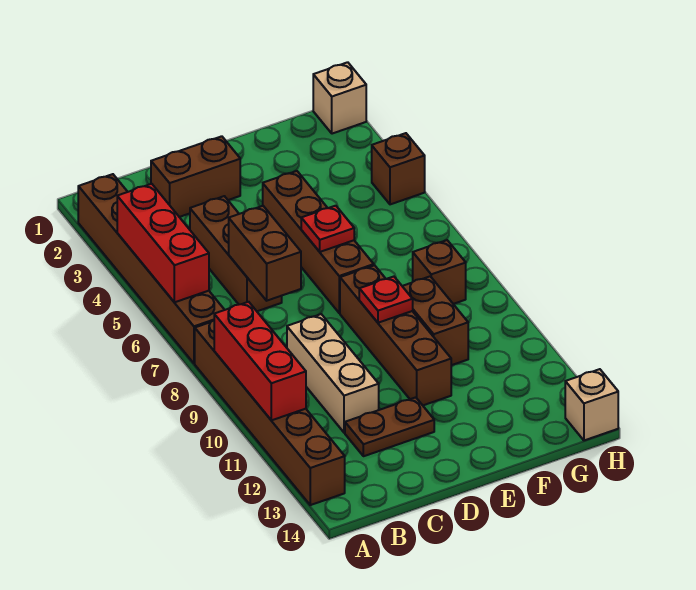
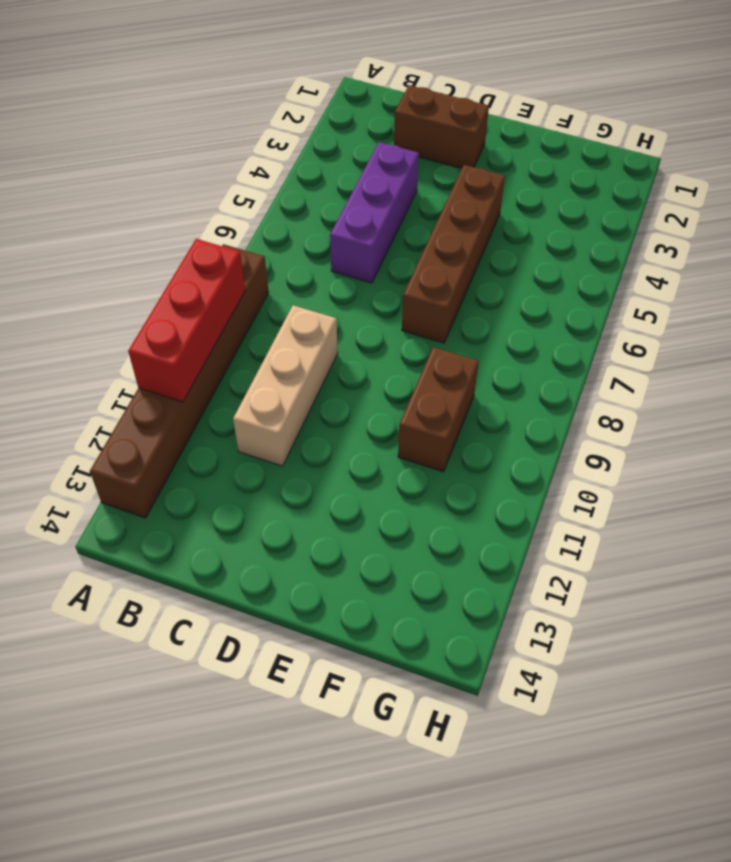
purple brick C4:C6 level 1 -> brown brick C4:C6 level 1
none -> brown brick A2:A7 level 1
none -> brown plate C12:D12 level 1
none -> brown brick E8:E11 level 1

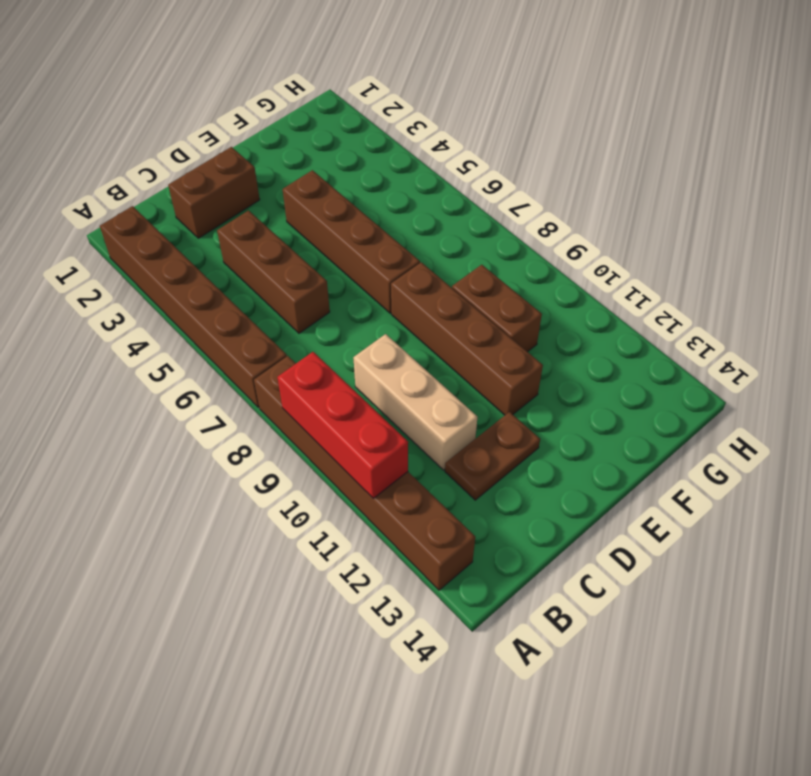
none -> brown brick G8 level 1
none -> tan brick H1 level 1
none -> brown brick H4 level 1

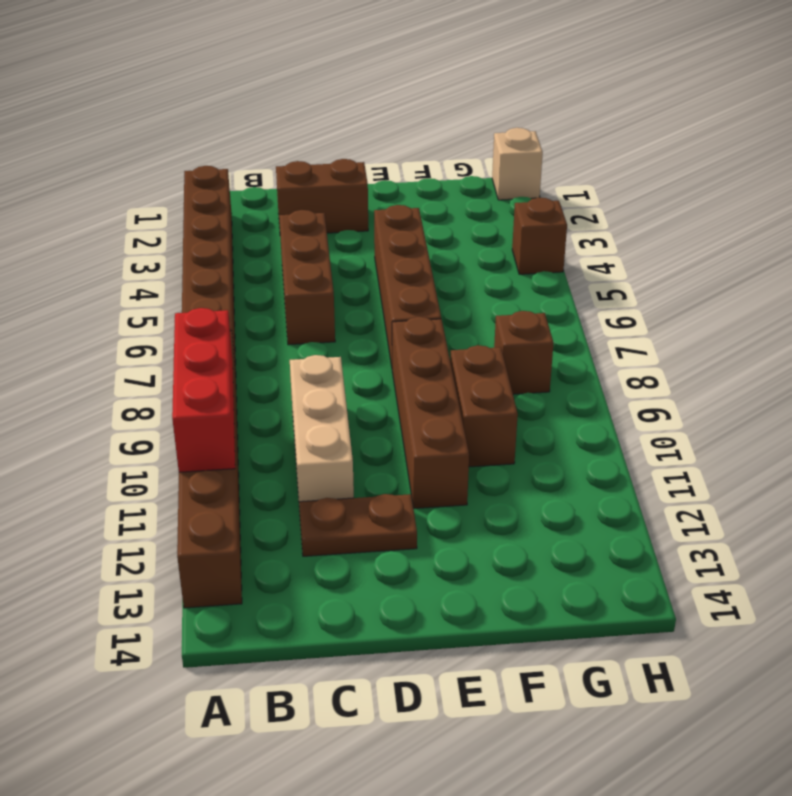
none -> tan brick H14 level 1
none -> red brick A4:A6 level 2
none -> brown brick C6:C7 level 2

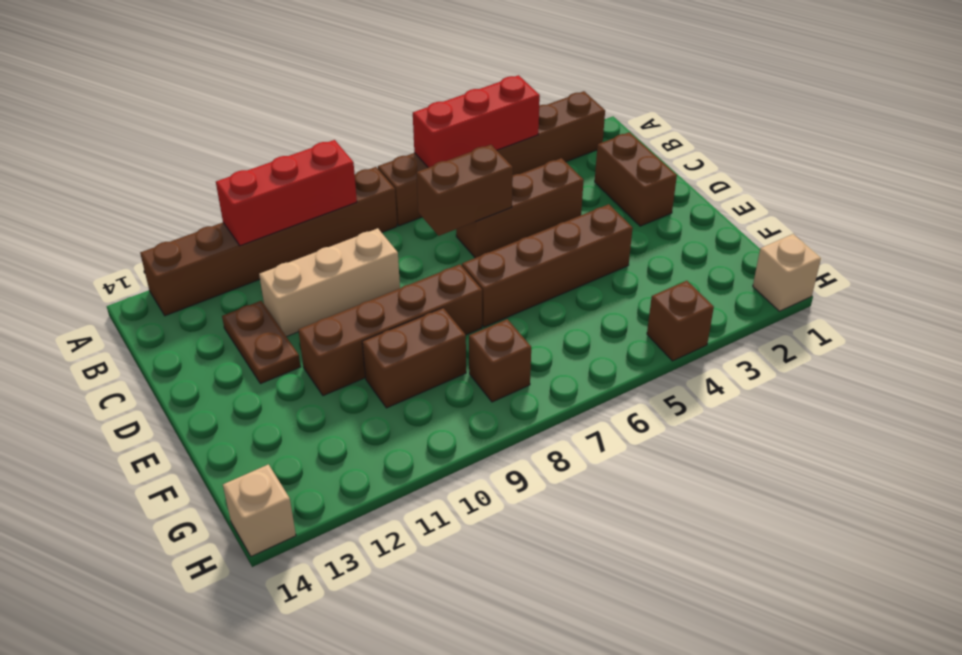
none -> red plate E6 level 2
none -> red plate E9 level 2

